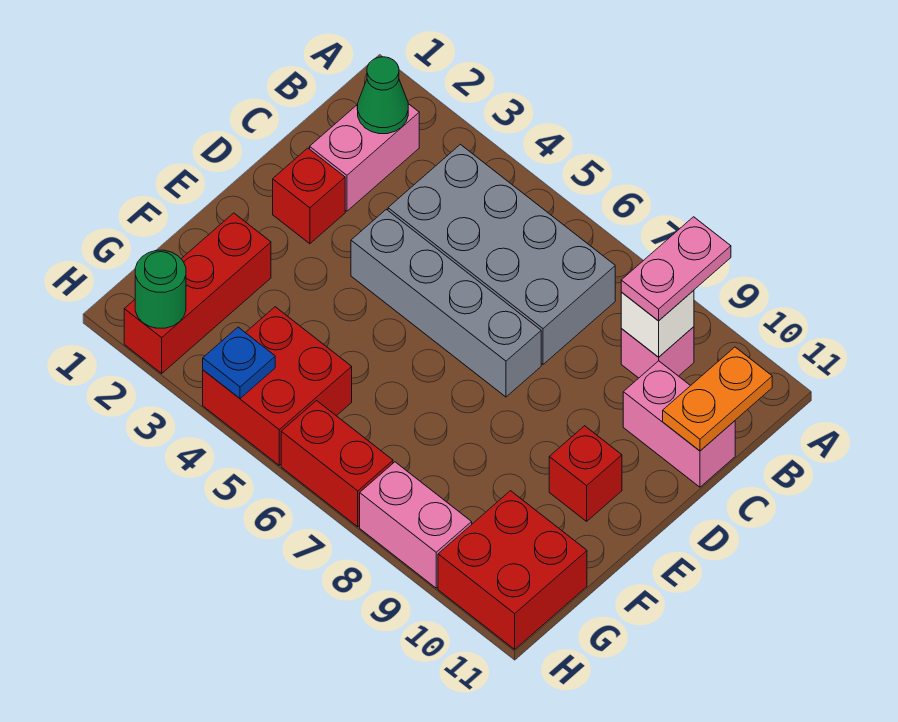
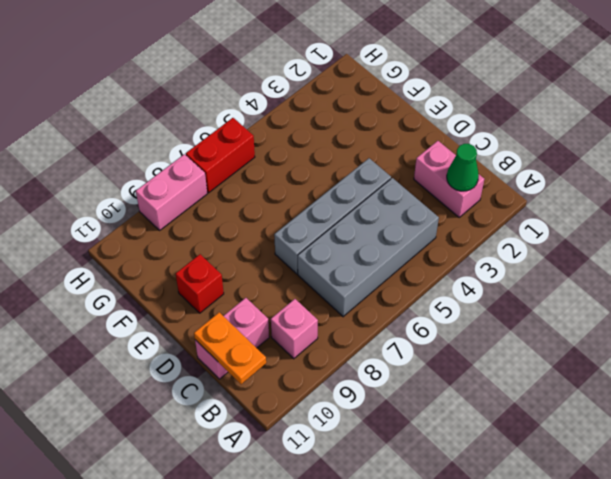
none -> red brick D2 level 1
none -> red brick F2:H2 level 1
none -> red brick G4:H5 level 1

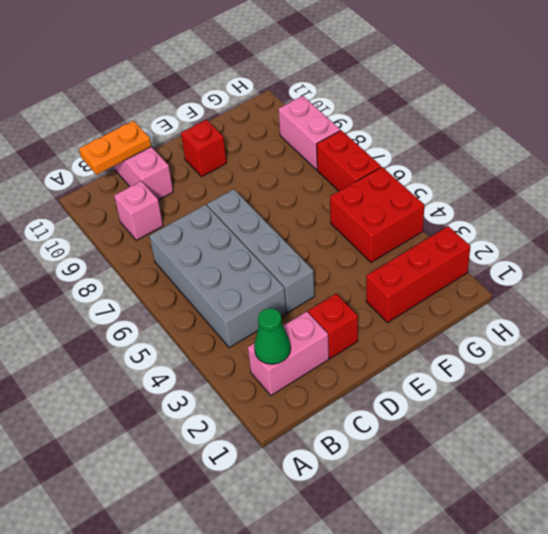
none -> red brick G10:H11 level 1
none -> white brick B9 level 2
none -> green round brick H2 level 2

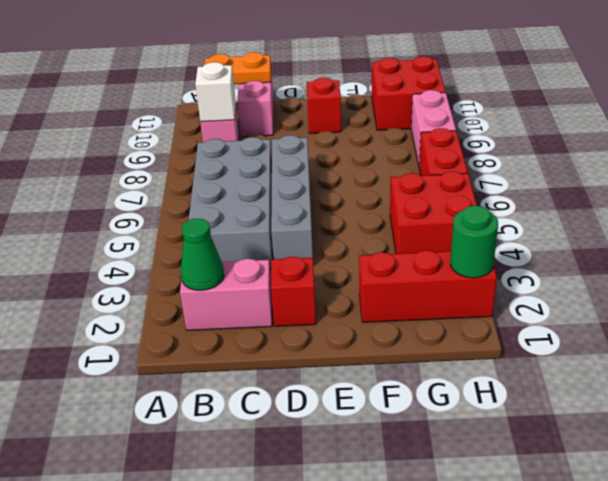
none -> blue plate H4 level 2
none -> pink plate A9:B9 level 3

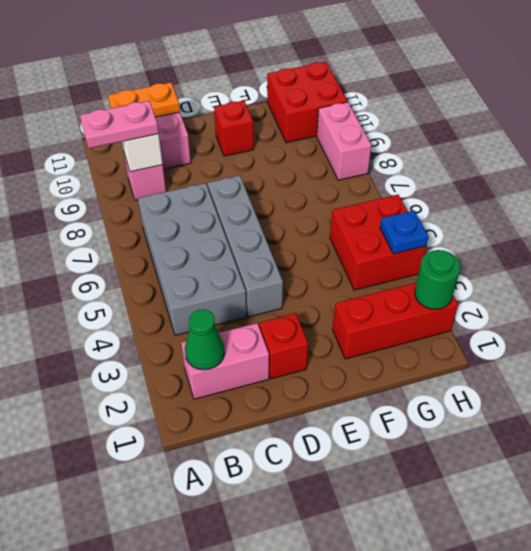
none -> red brick H6:H7 level 1

